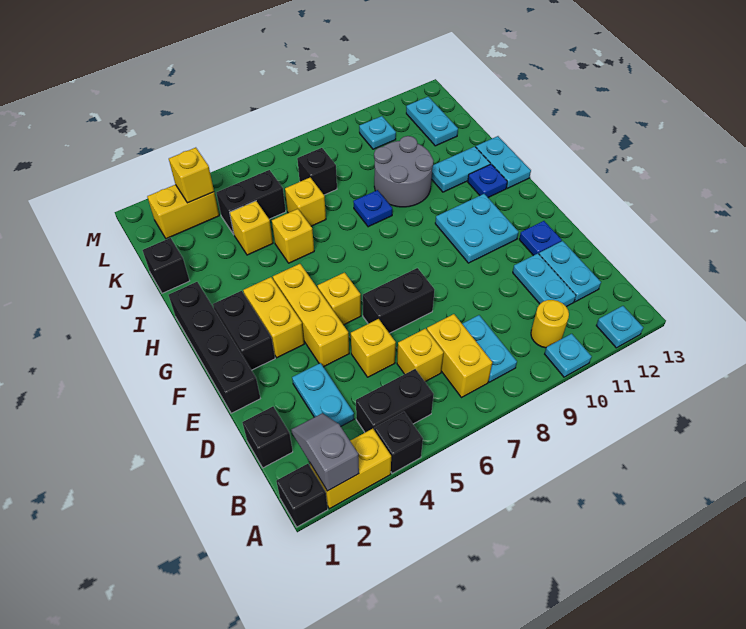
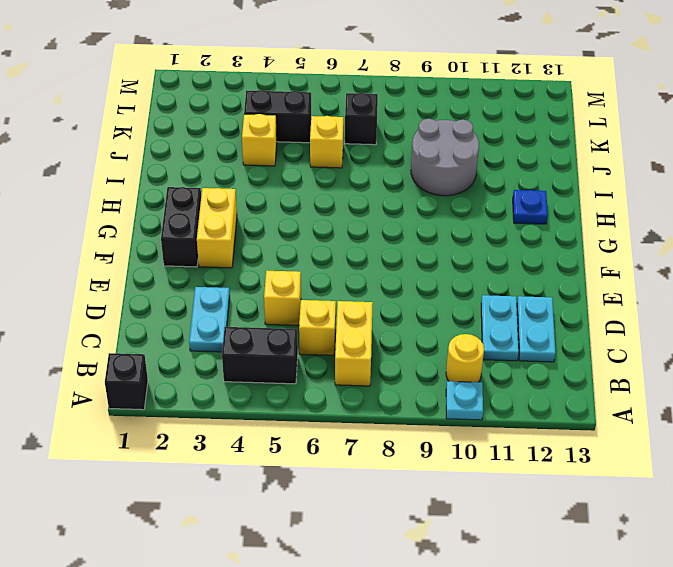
none -> yellow brick A2:A3 level 1
none -> black brick A4 level 1
none -> cyan plate A12 level 1
none -> cyan plate B8:C8 level 1

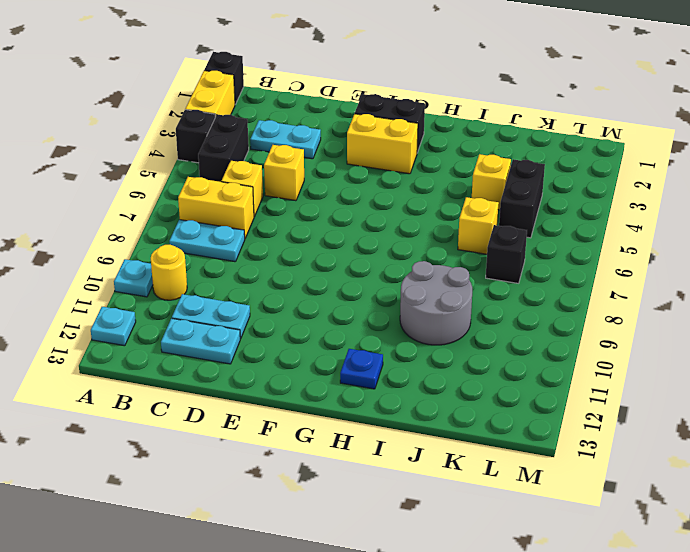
none -> black brick C1 level 1
none -> black brick E1:H1 level 1
none -> yellow brick E4:G4 level 1
none -> black brick E6:E7 level 1

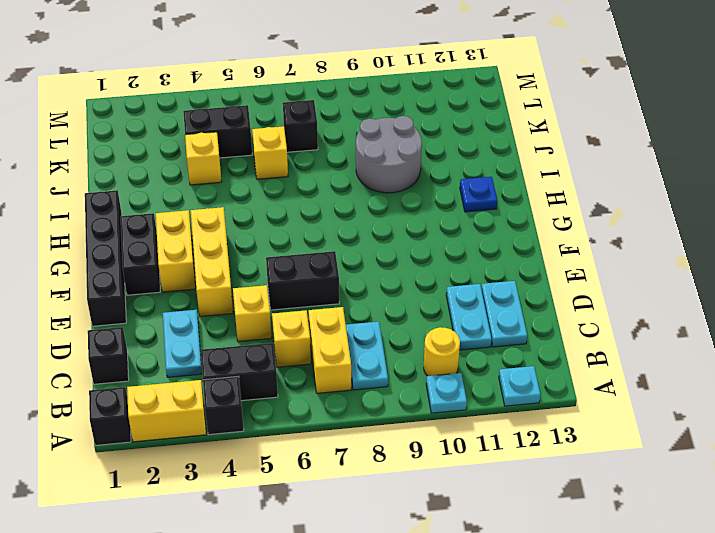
none -> blue plate E12 level 1
none -> yellow brick F5 level 1
none -> cyan plate F10:G11 level 1
none -> cyan plate H13:I13 level 1

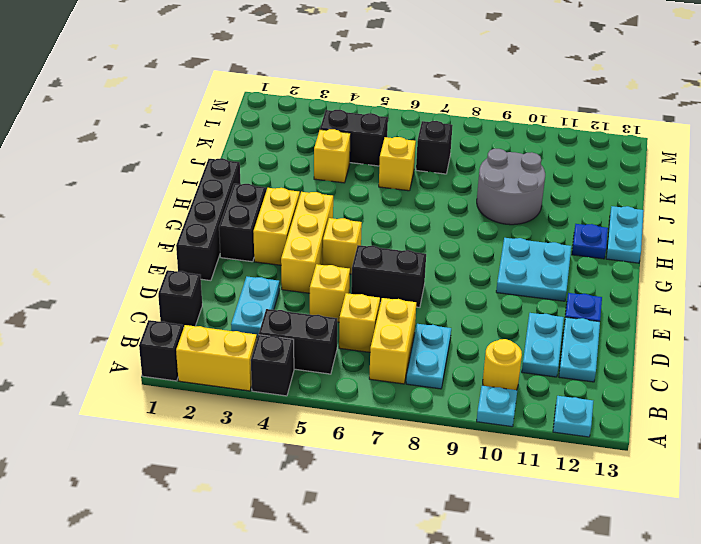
none -> yellow brick I5 level 1
none -> blue plate I8 level 1
none -> cyan plate I11:I12 level 1
none -> black brick J1 level 1

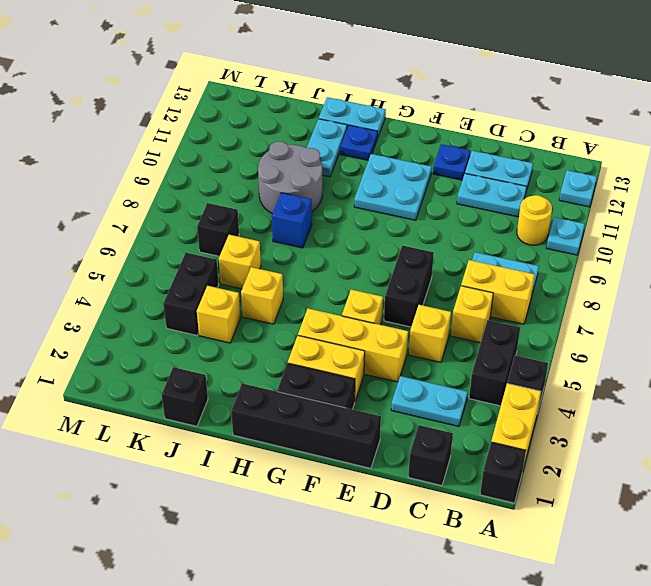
blue brick I8 level 1 -> blue plate I8 level 1
none -> cyan plate K12:L12 level 1
none -> yellow brick L2:L3 level 1
none -> cyan plate L10 level 1
none -> grey slope A2:B2 level 2 top A

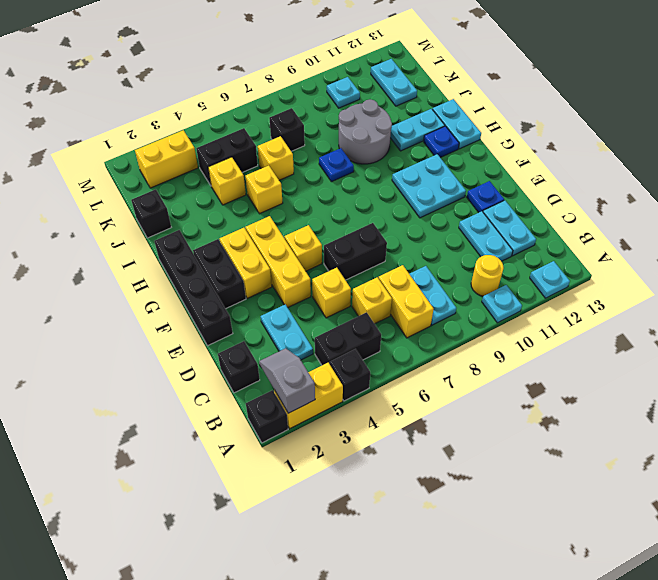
none -> yellow brick L3 level 2

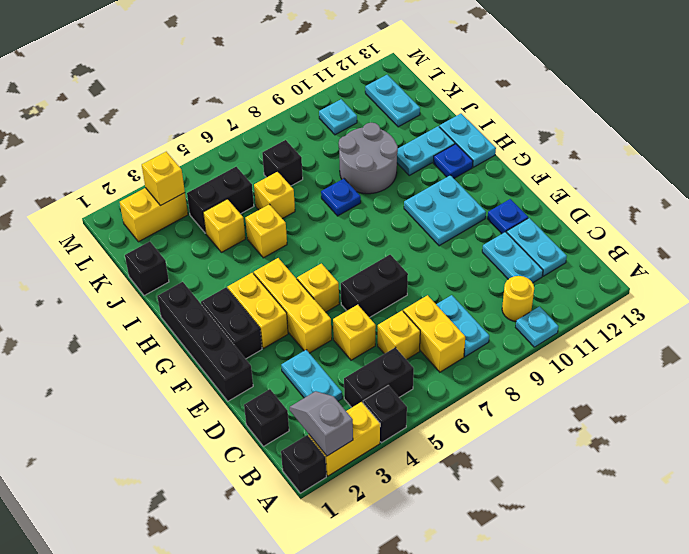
none -> cyan plate A12 level 1

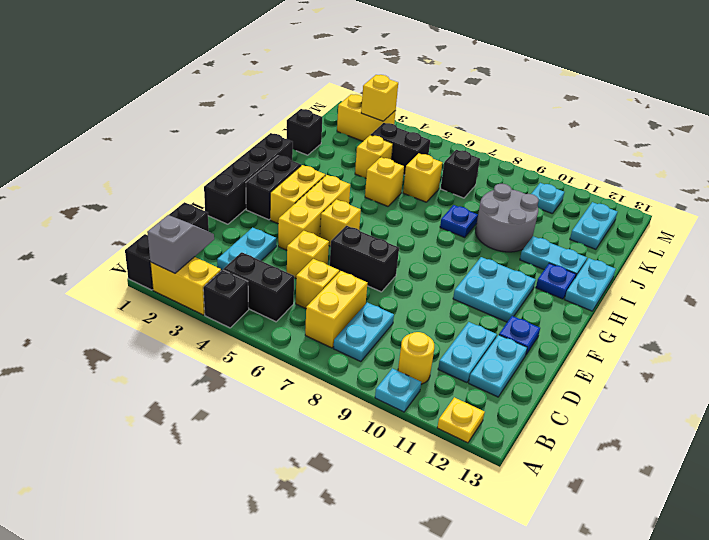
yellow plate A12 level 1 -> cyan plate A12 level 1

